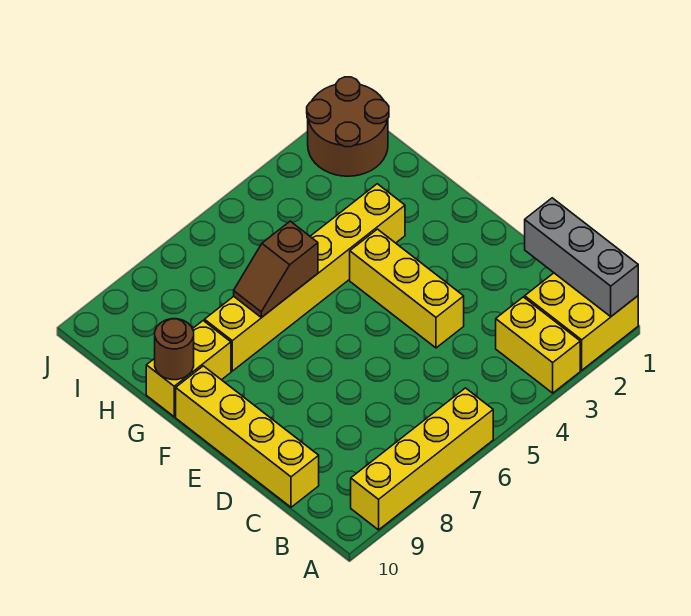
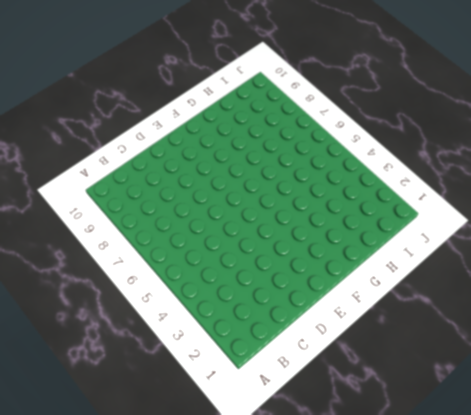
none -> yellow brick A1:B2 level 1
none -> yellow brick A3:B3 level 1

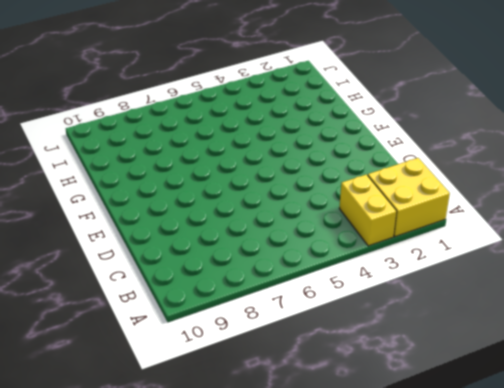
none -> yellow brick A6:A9 level 1
none -> yellow brick C10:F10 level 1

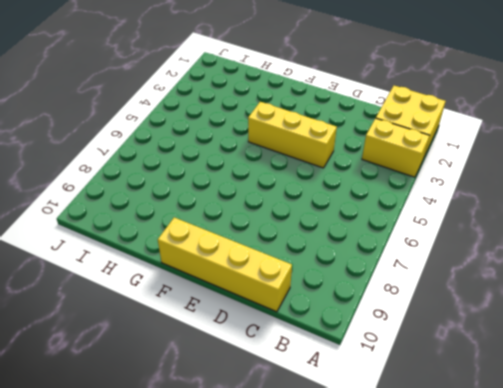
none -> yellow brick A6:A9 level 1
none -> yellow brick G3:G8 level 1

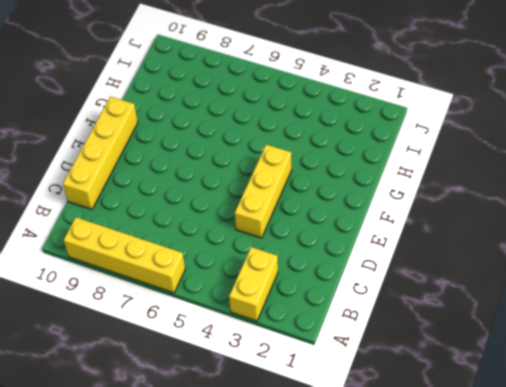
none -> yellow brick A1:B2 level 1
none -> yellow brick G3:G8 level 1

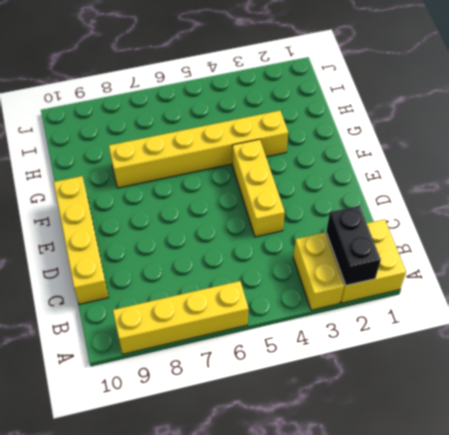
black brick A2:B2 level 2 -> none
none -> yellow brick G9:G10 level 1
none -> brown round brick I1:J2 level 1

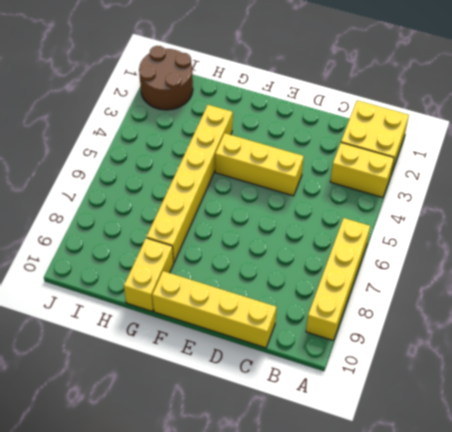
none -> grey brick A1:C1 level 2
none -> brown slope G6:G7 level 2 top 6

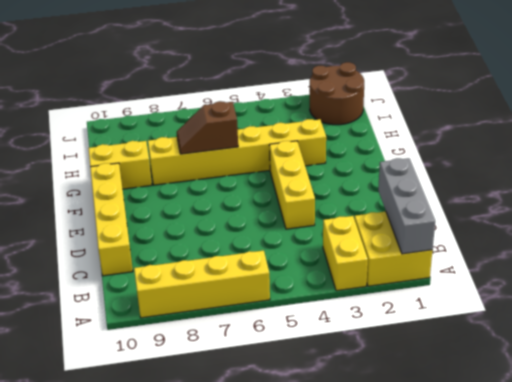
none -> brown round brick G10 level 2

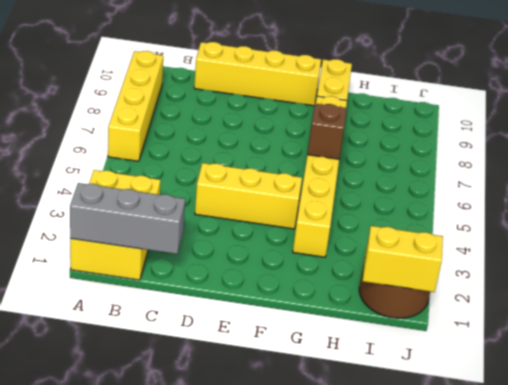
yellow brick I1:J1 level 2 -> none
none -> brown round brick G10 level 2

